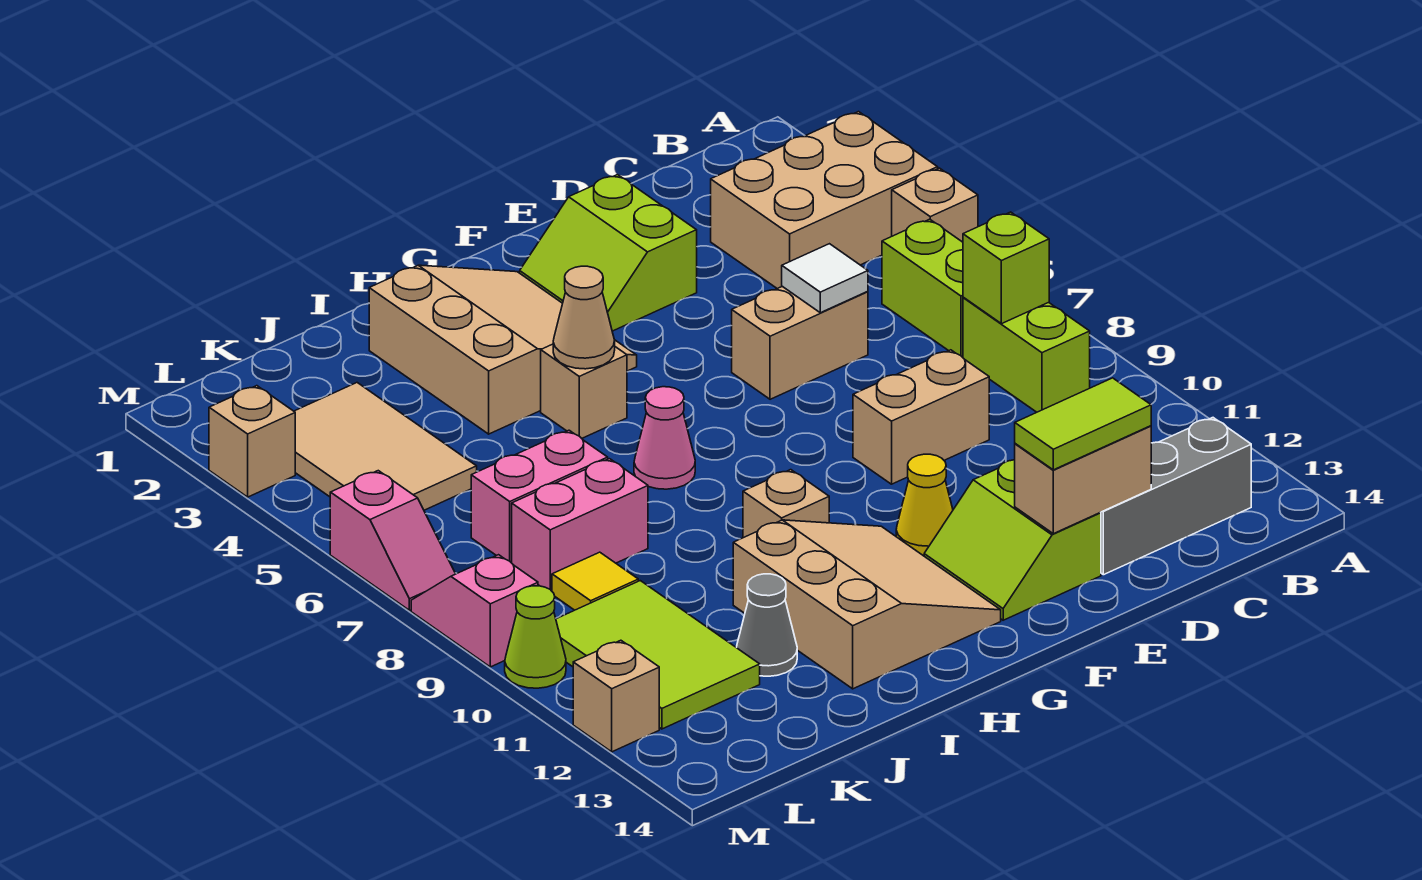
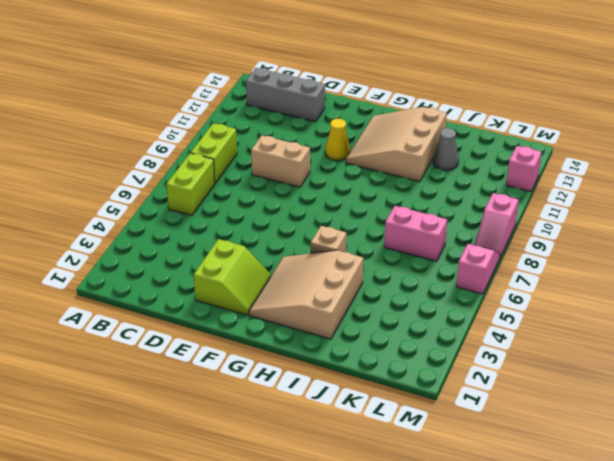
pink brick M12 level 1 -> tan brick M12 level 1
none -> tan brick A3:C4 level 1
none -> tan brick A5 level 1
none -> tan brick D6:E6 level 1
none -> lime slope E12:F13 level 1 top E

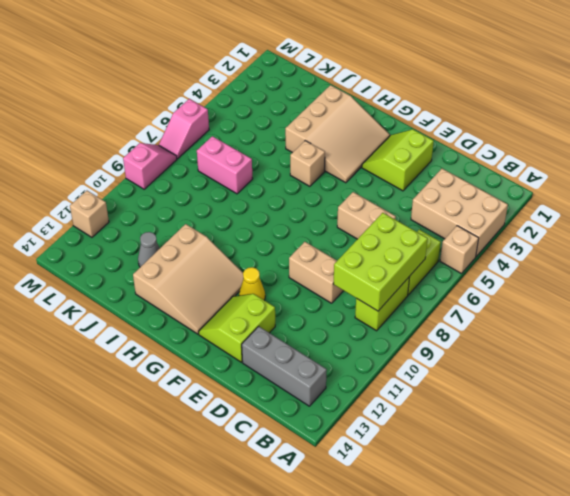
lime brick B7:C9 level 2 -> lime brick B8 level 2
none -> pink cone H7 level 1
none -> tan brick H10 level 1
none -> pink brick J8:K8 level 1
none -> tan tile K3:L5 level 1

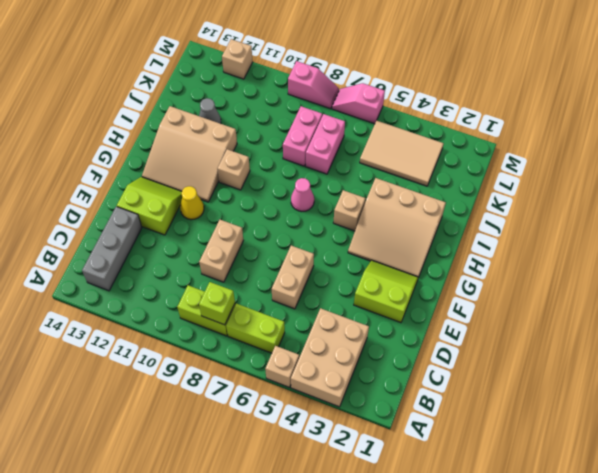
none -> yellow tile K9 level 1
none -> lime tile K10:L12 level 1
none -> tan brick M3 level 1
none -> lime cone M10 level 1

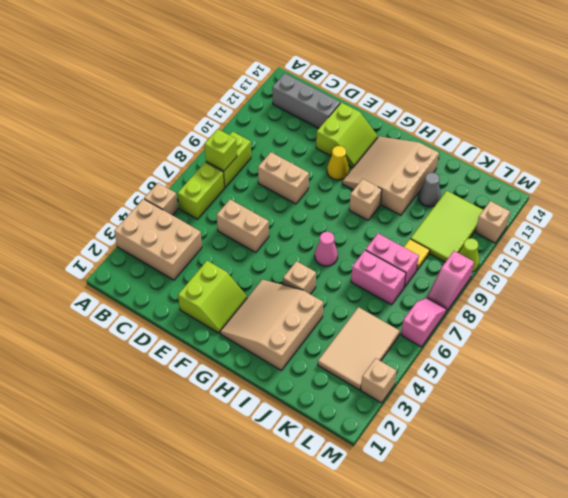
none -> white tile D6 level 2
none -> tan brick D13:E13 level 2
none -> tan cone H5 level 2
none -> lime tile D13:E13 level 3

